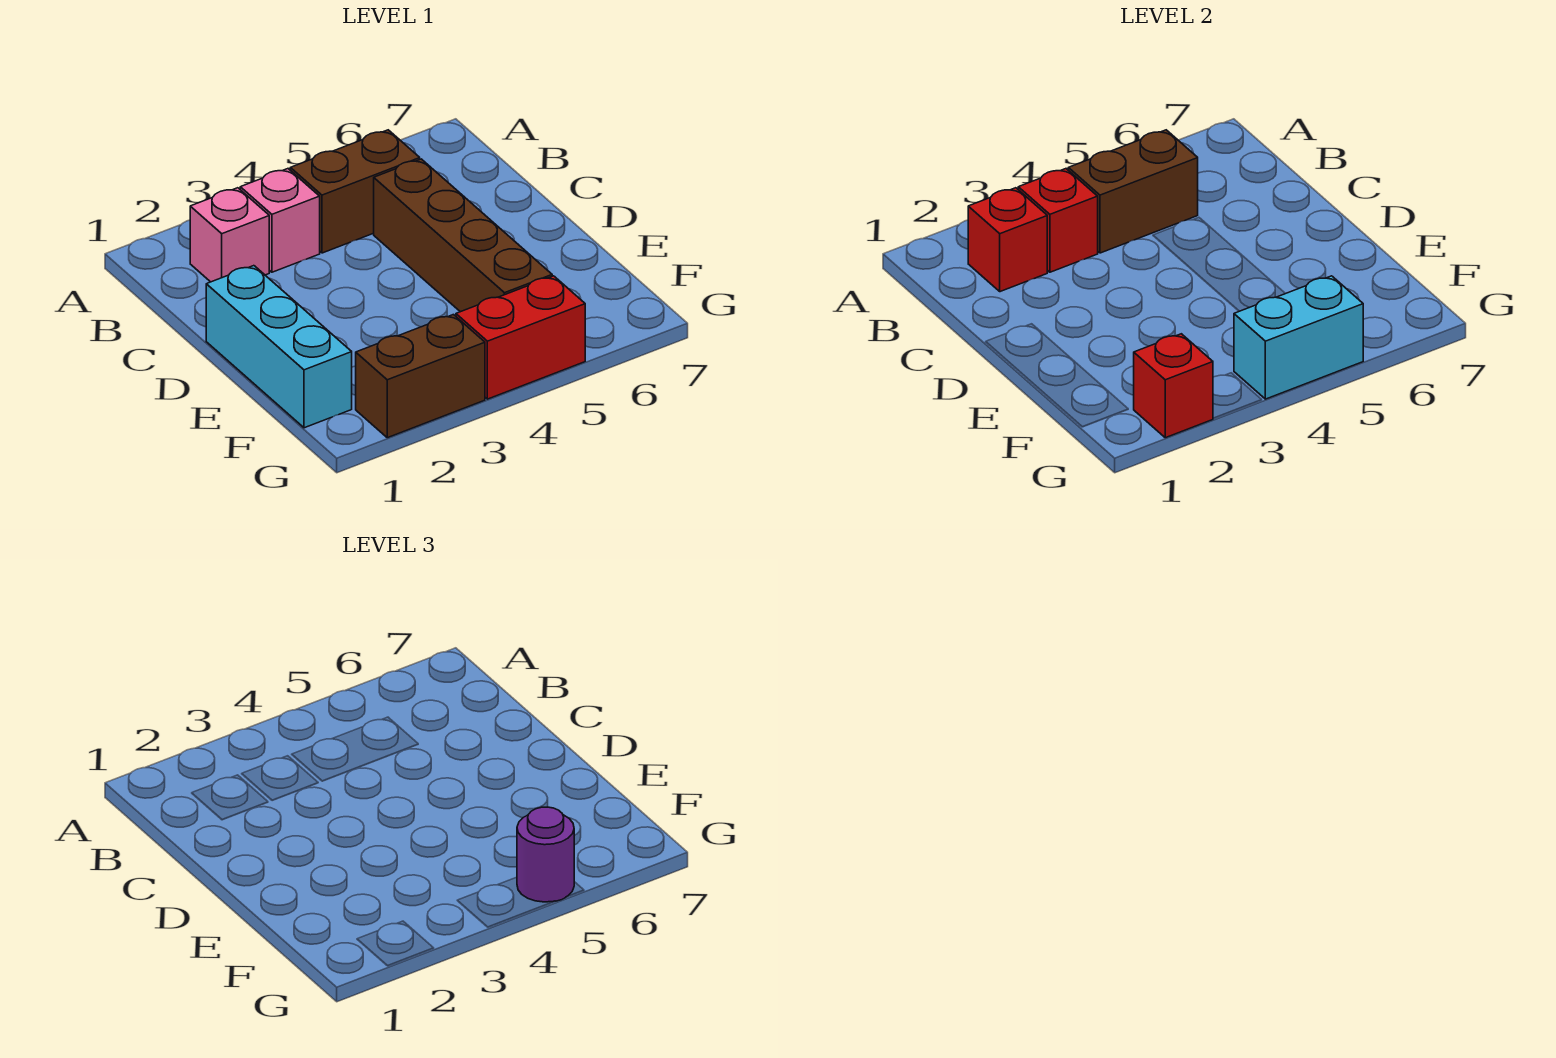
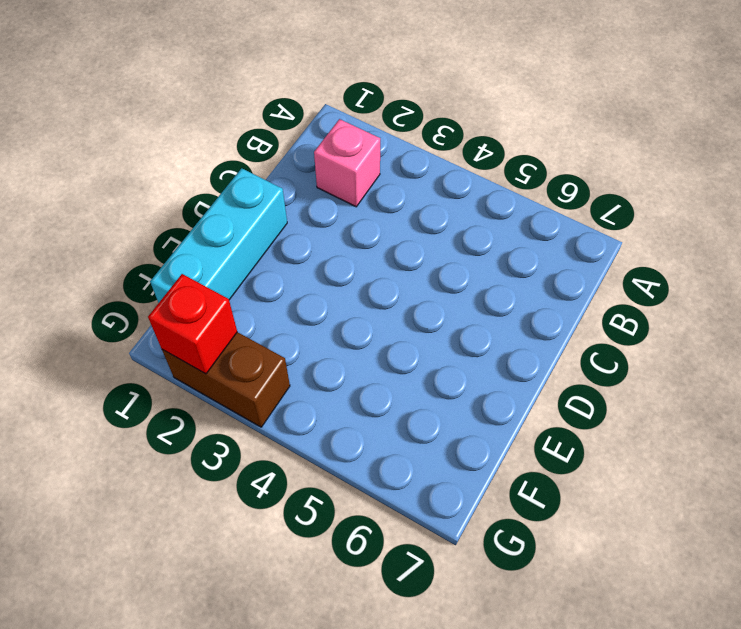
none -> pink brick B3 level 1
none -> brown brick B4:B5 level 1
none -> brown brick C5:F5 level 1

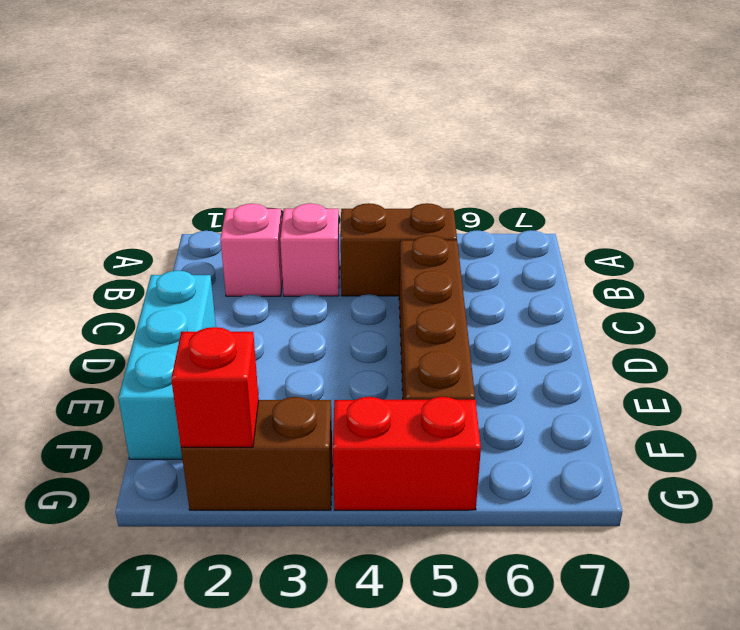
none -> red brick B2 level 2
none -> red brick B3 level 2
none -> brown brick B4:B5 level 2

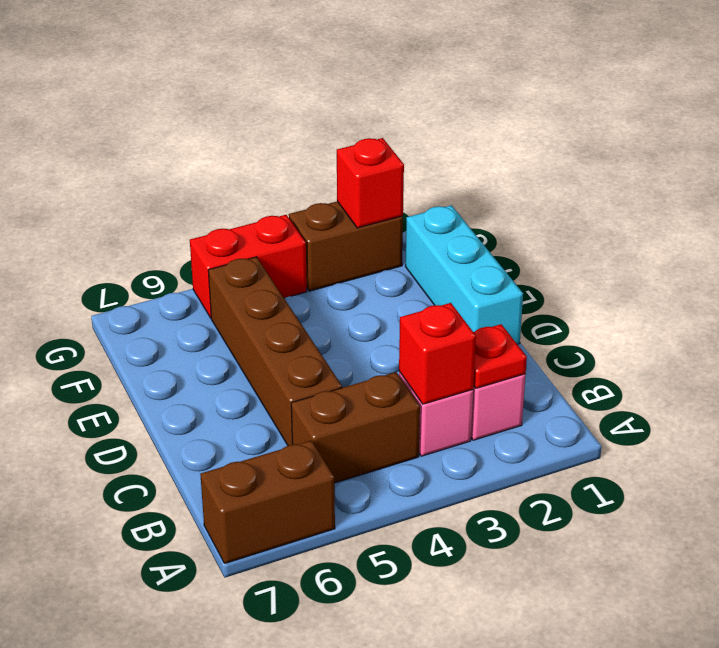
brown brick A6:A7 level 1 -> brown brick B4:B5 level 2
red plate B2 level 2 -> red brick B2 level 2
none -> cyan brick G4:G5 level 2
none -> purple round brick G5 level 3

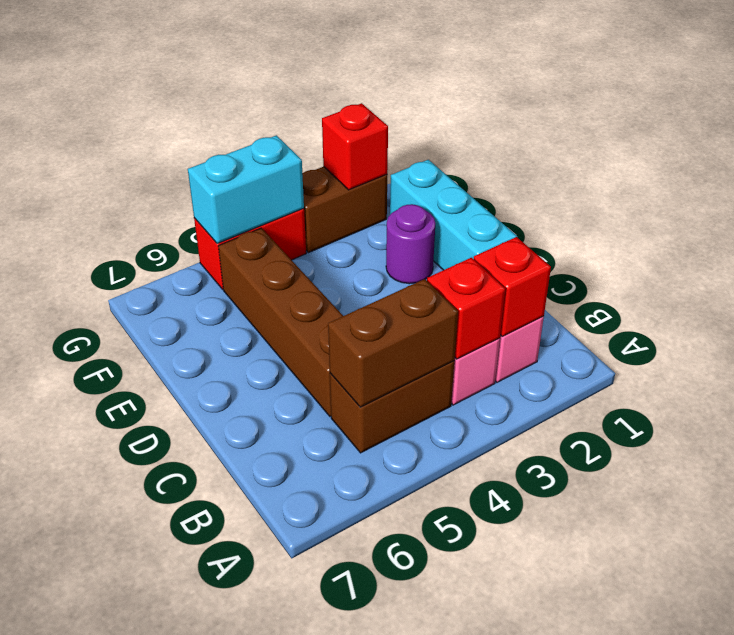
purple round brick E2 level 1 -> purple round brick G5 level 3

